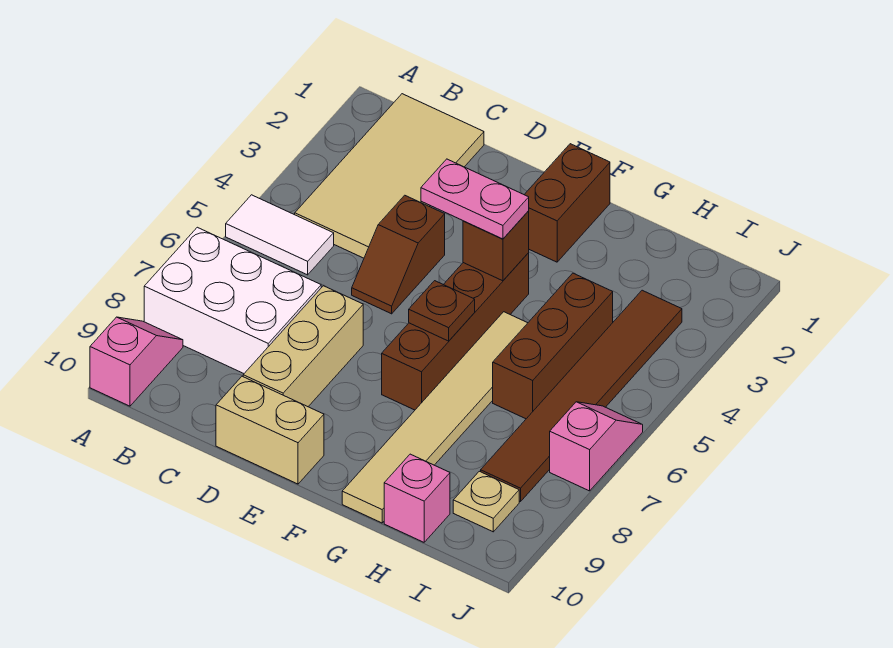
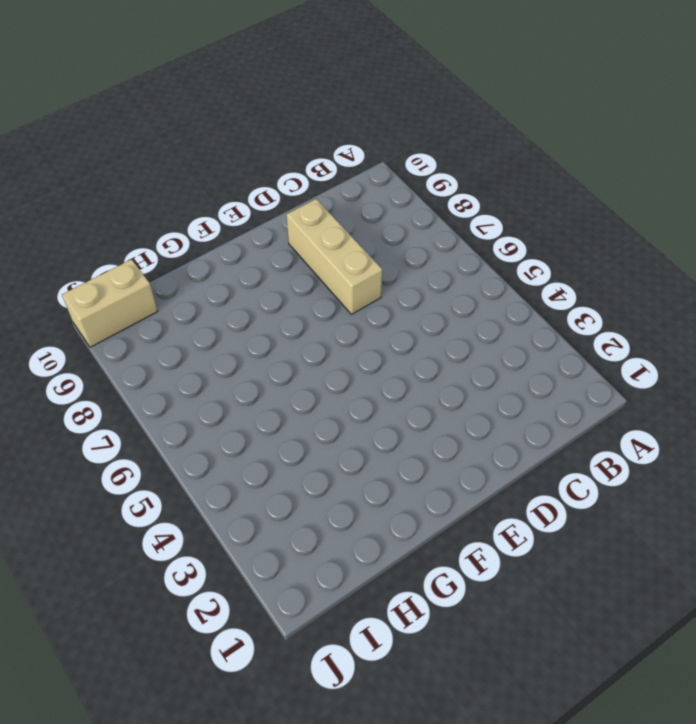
tan brick I10:J10 level 1 -> tan brick D10:E10 level 1
none -> white tile A5:B5 level 1
none -> white brick A7:C8 level 1
none -> pink slope A9:A10 level 1 top 10

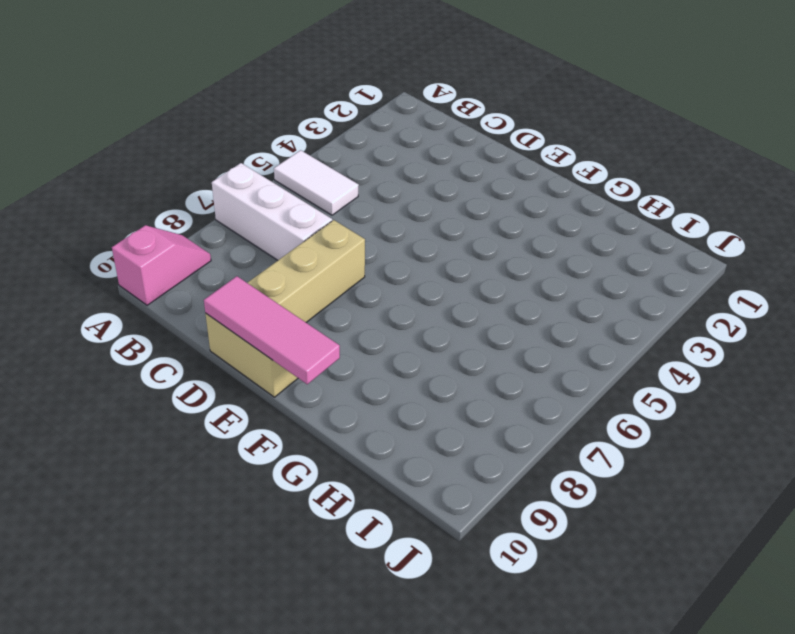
white brick A7:C7 level 1 -> white brick A7:C8 level 1
pink tile D10:F10 level 2 -> none
none -> tan tile B1:C4 level 1
none -> brown slope D4:D5 level 1 top 4
none -> brown brick F1:F2 level 1

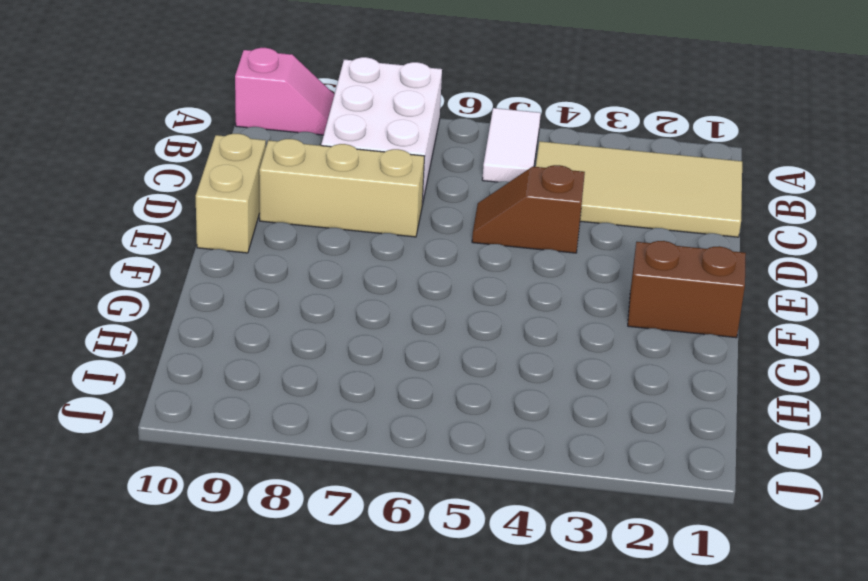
none -> brown brick F4:F7 level 1
none -> tan tile G5:G10 level 1
none -> brown brick H4:H6 level 1

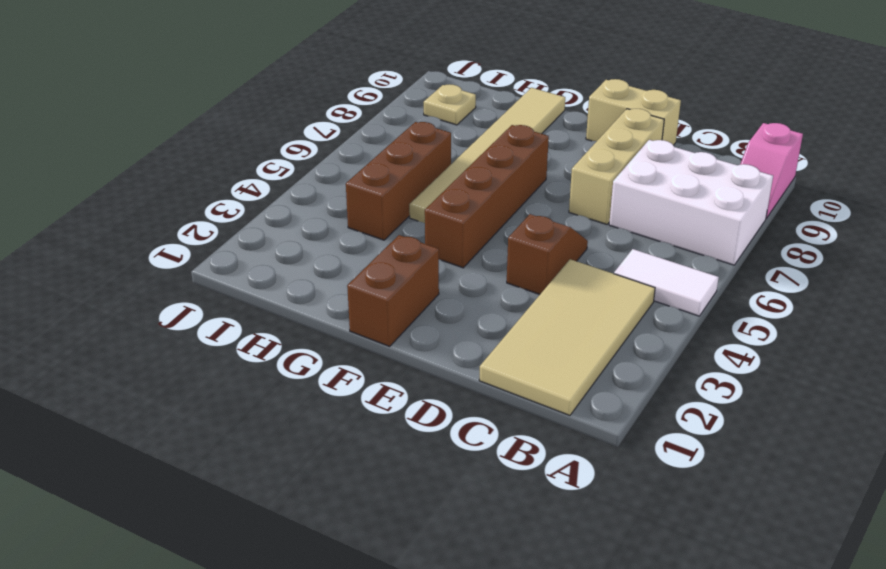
none -> pink brick H10 level 1
none -> brown tile I3:I8 level 1
none -> pink slope J6:J7 level 1 top 7

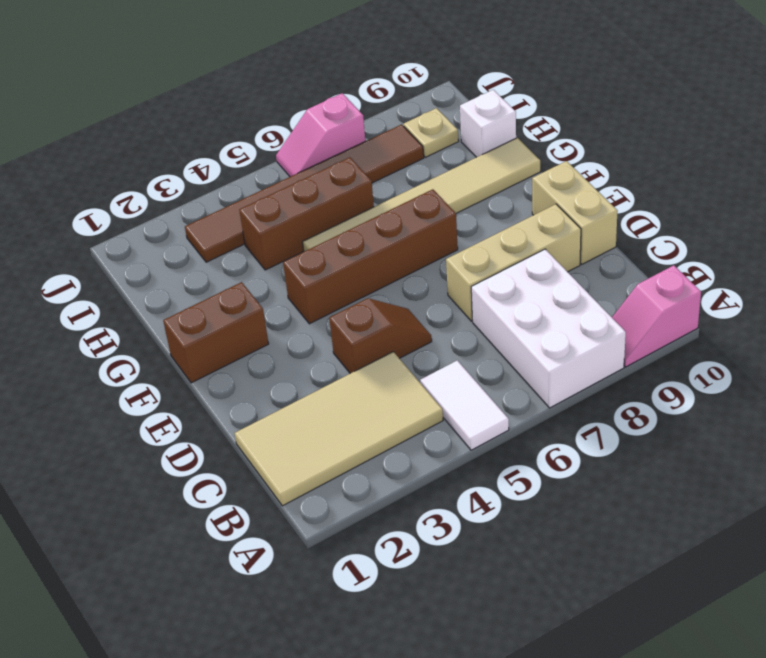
white brick H10 level 1 -> pink brick H10 level 1
none -> brown brick F4 level 2
none -> brown plate F6 level 2
none -> pink plate E4:F4 level 3

